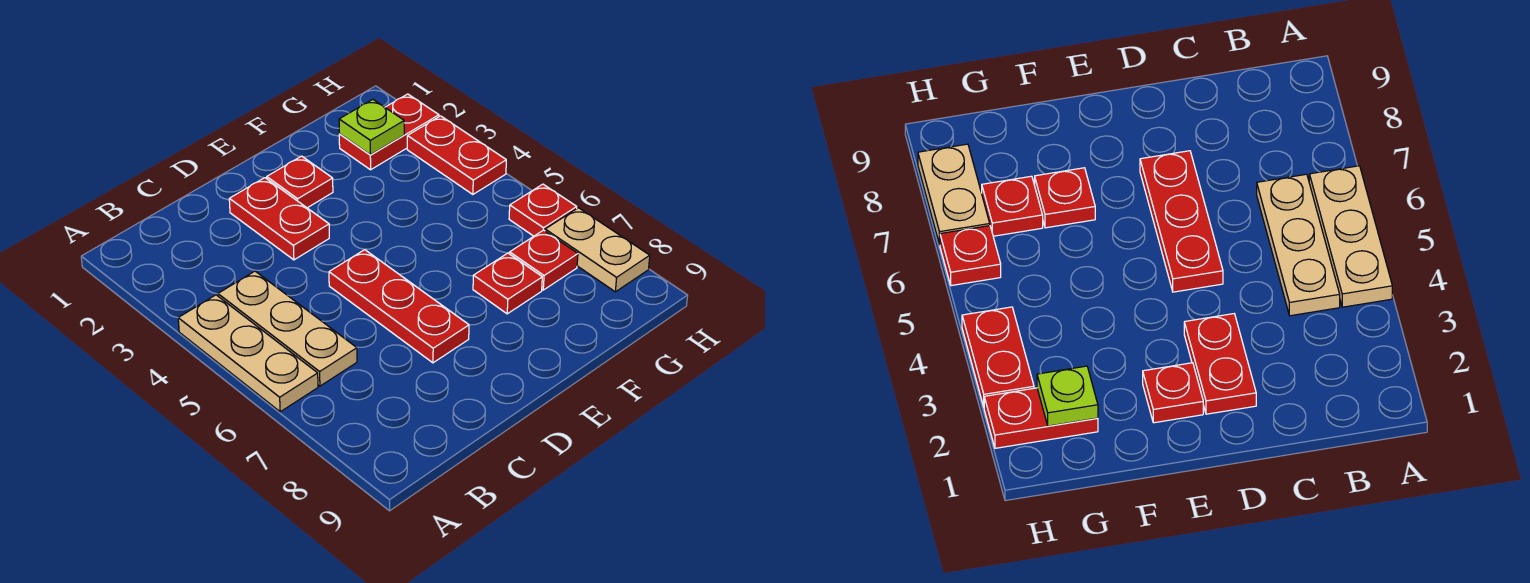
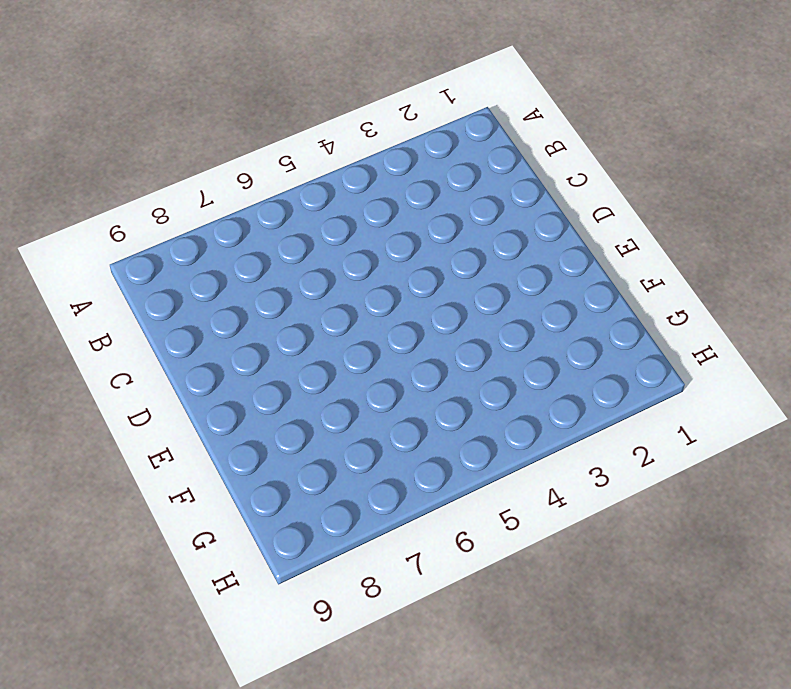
none -> tan plate A4:A6 level 1
none -> tan plate B4:B6 level 1
none -> red plate D2:D3 level 1

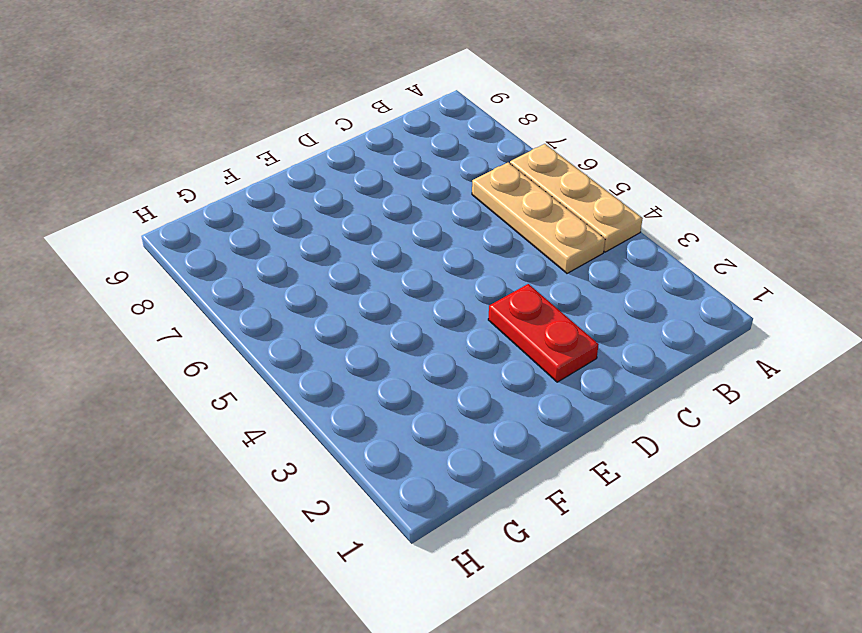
none -> red plate D5:D7 level 1
none -> red plate E2 level 1
none -> red plate F7 level 1

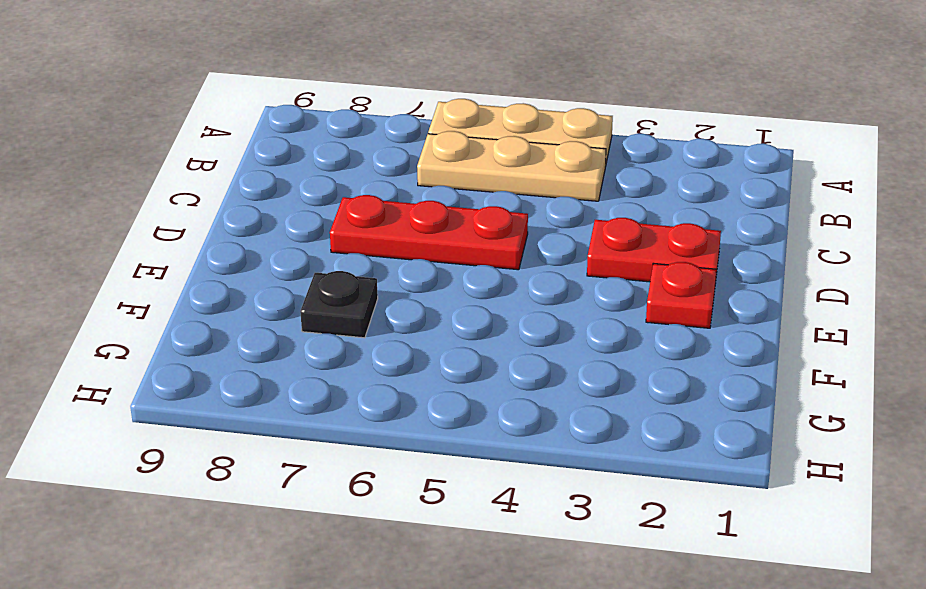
black plate F7 level 1 -> red plate F7 level 1
none -> red plate G2:H2 level 1
none -> red plate G7 level 1
none -> red plate H3:H4 level 1

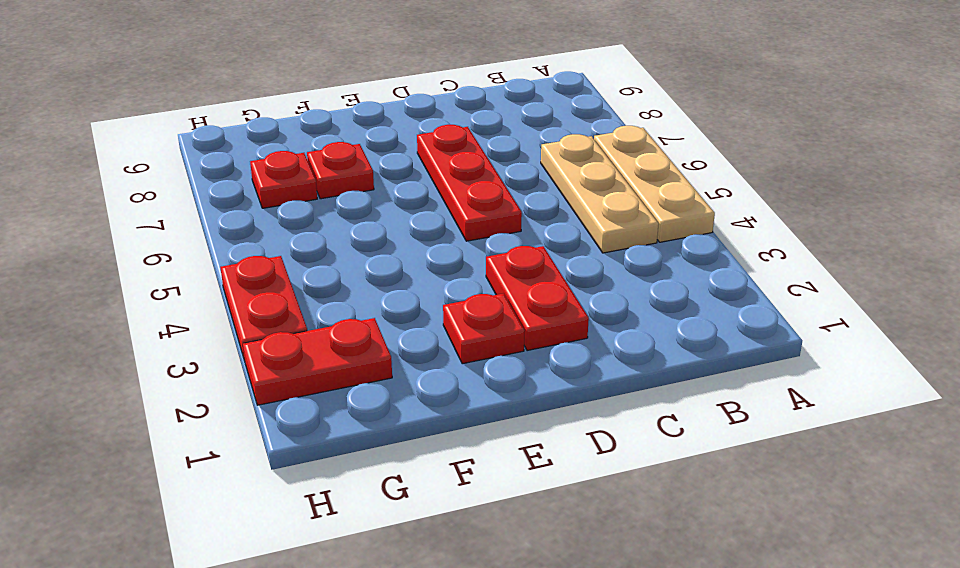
none -> red plate H6 level 1
none -> tan plate H7:H8 level 1
none -> lime plate G2 level 2

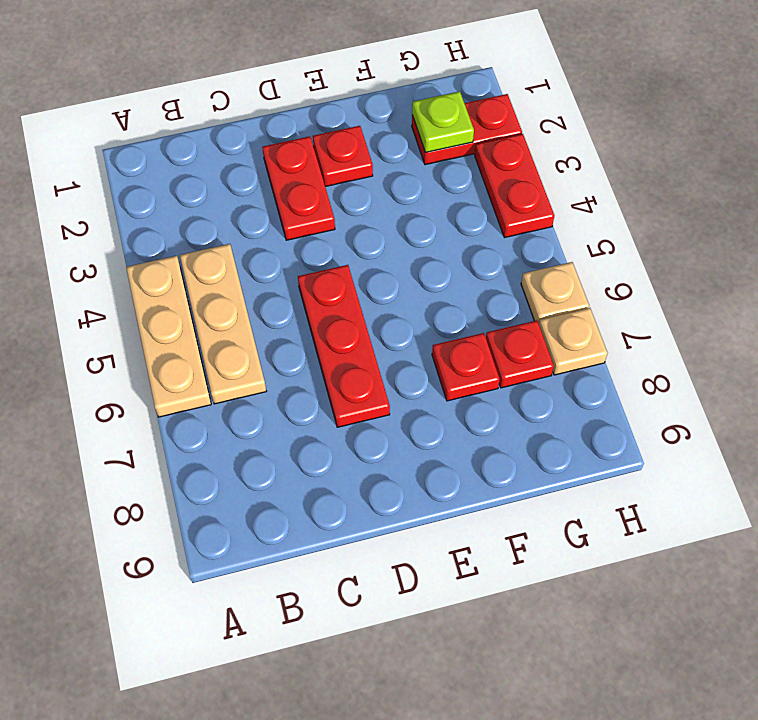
tan plate H6 level 1 -> red plate H6 level 1
tan plate H7 level 1 -> tan plate H7:H8 level 1

